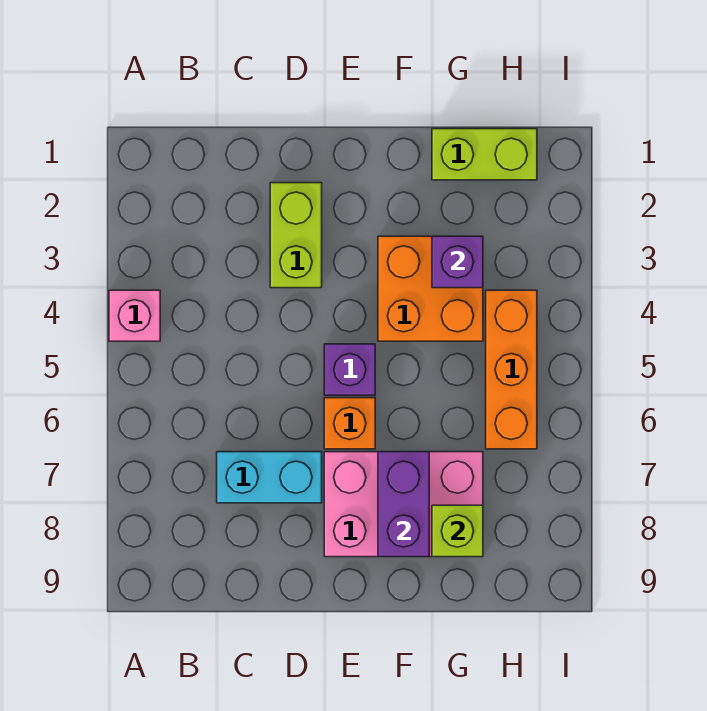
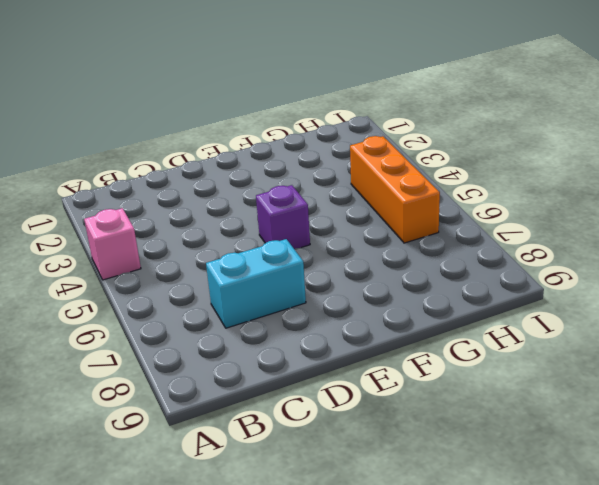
none -> lime brick D2:D3 level 1
none -> orange brick E6 level 1
none -> pink brick E7:G8 level 1

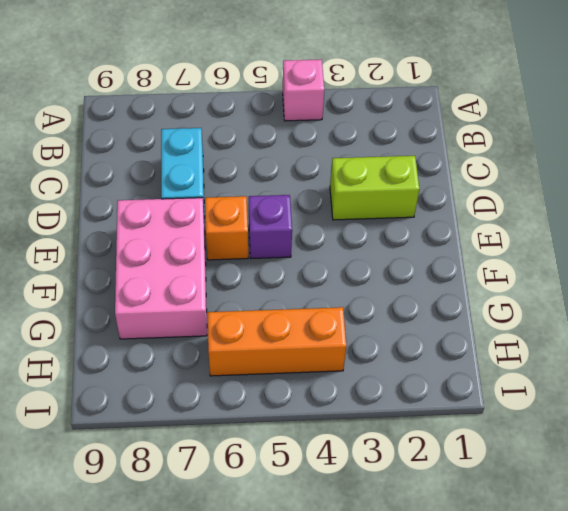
none -> orange brick F3:G4 level 1
none -> lime brick G1:H1 level 1
none -> purple brick F7:F8 level 2

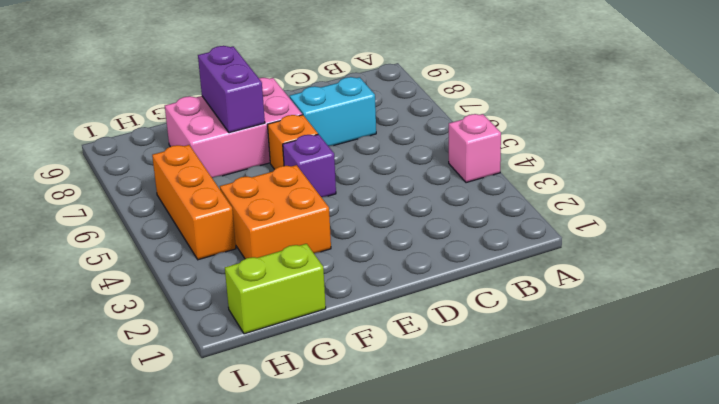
none -> lime brick D2:D3 level 1
none -> purple brick G3 level 2
none -> lime brick G8 level 2

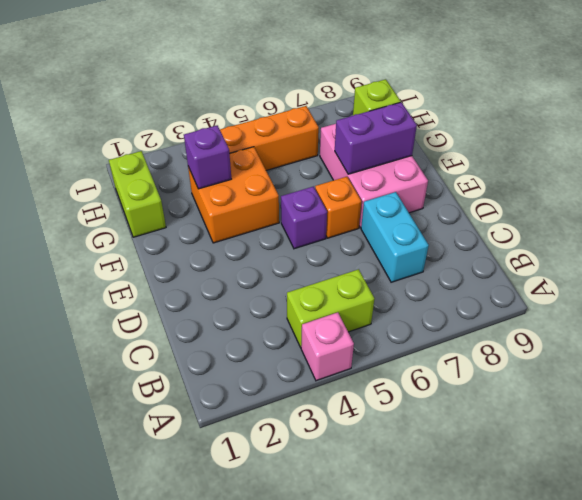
lime brick B4:B5 level 1 -> lime brick D2:D3 level 1

